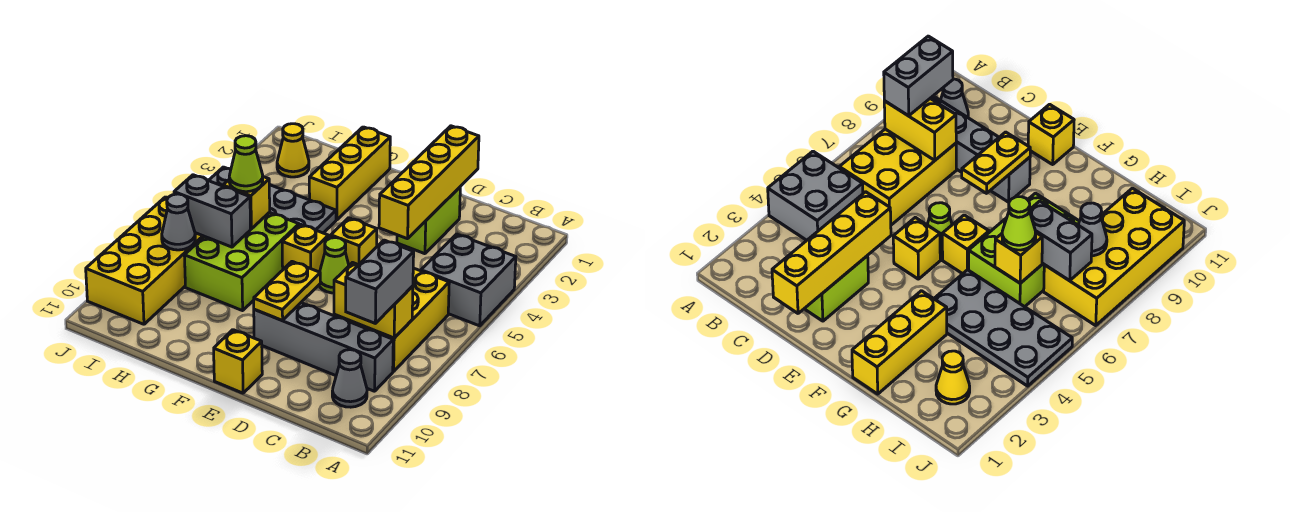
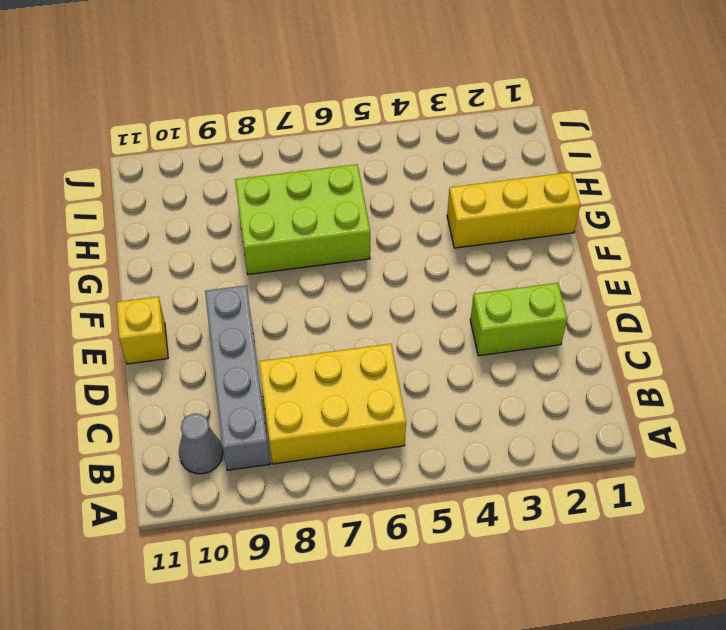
none -> grey brick A4:B5 level 1
none -> yellow brick E5 level 1
none -> lime cone E6 level 1

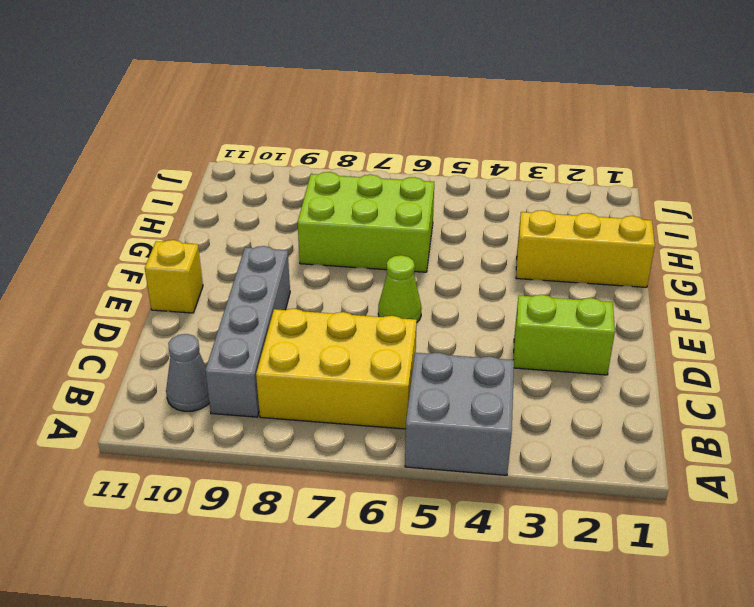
none -> yellow brick E5 level 1
none -> yellow brick F6 level 1
none -> grey plate G4:J5 level 1

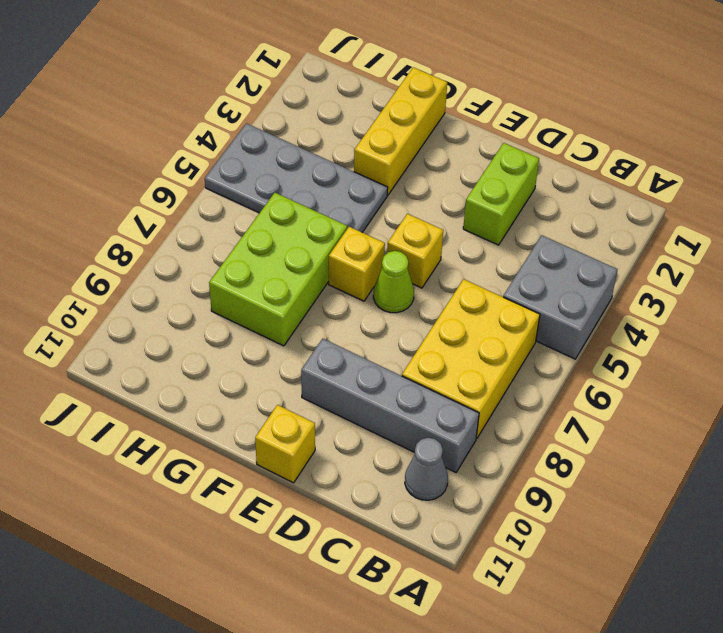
none -> yellow cone I2 level 1
none -> yellow brick I7:J10 level 1
none -> yellow brick B8:C8 level 2

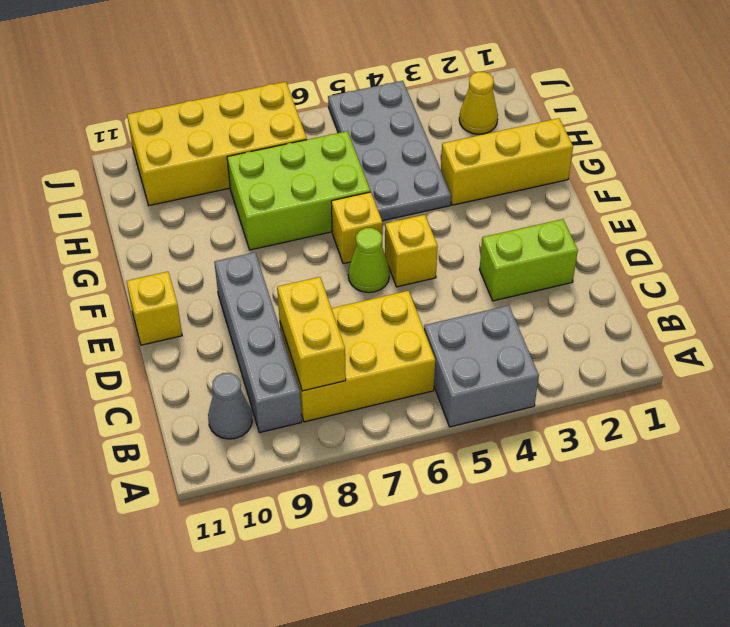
none -> yellow brick D1:D4 level 2
none -> yellow plate E8:E9 level 2
none -> yellow brick H6 level 2

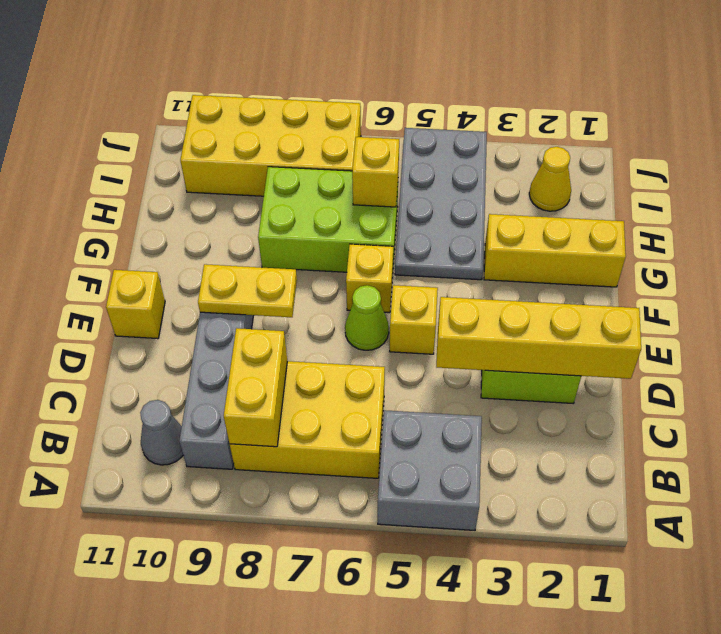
none -> grey brick H7:I7 level 2
none -> grey cone I8 level 2
none -> grey brick B8:B9 level 3

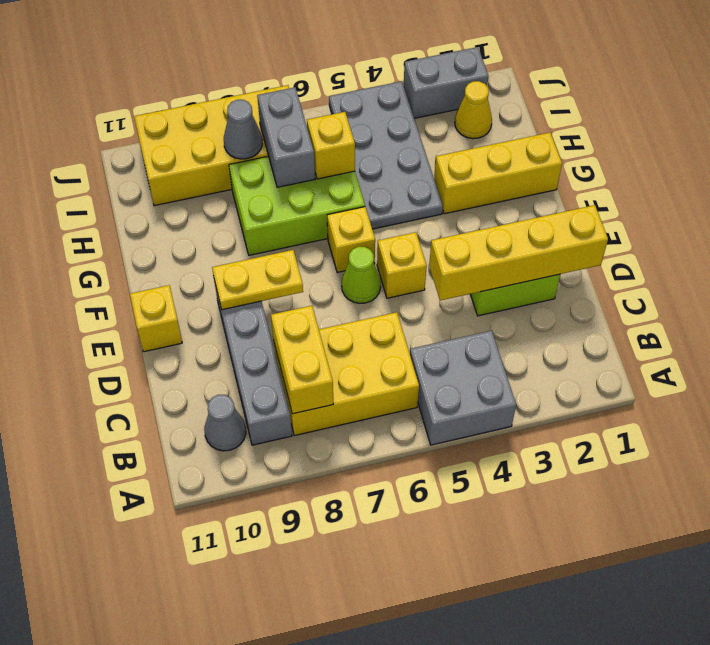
grey brick J2:J3 level 1 -> grey brick B8:B9 level 3
none -> lime cone H6 level 3

